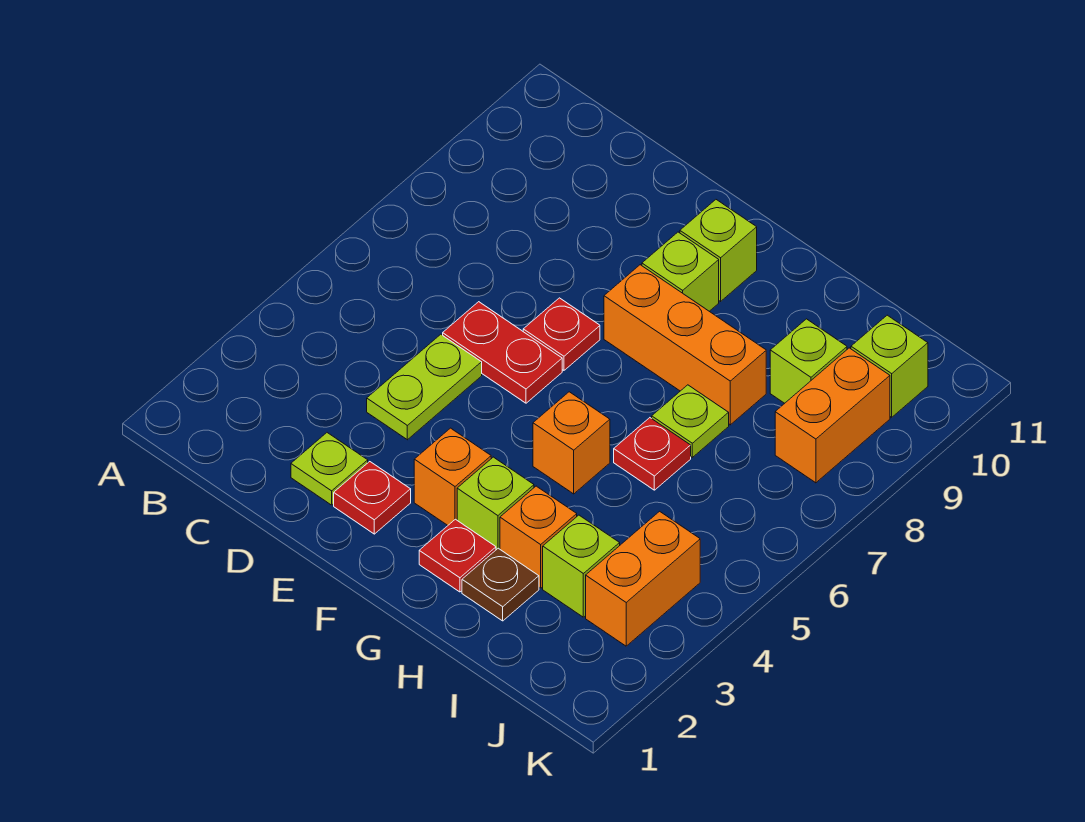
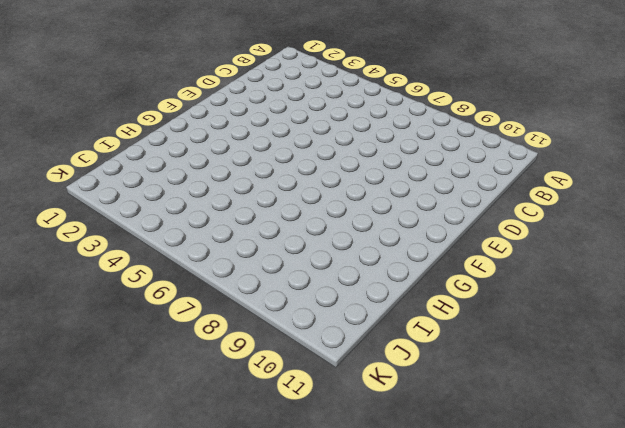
none -> lime plate D2 level 1
none -> lime plate D4:D5 level 1
none -> red plate D6:E6 level 1

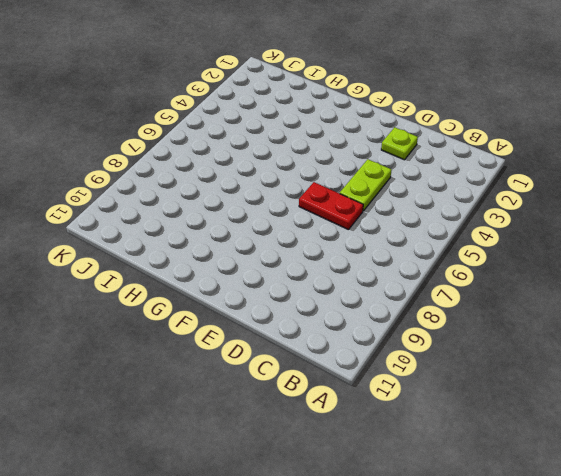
none -> red plate E2 level 1
none -> red plate E7 level 1
none -> orange brick F3 level 1

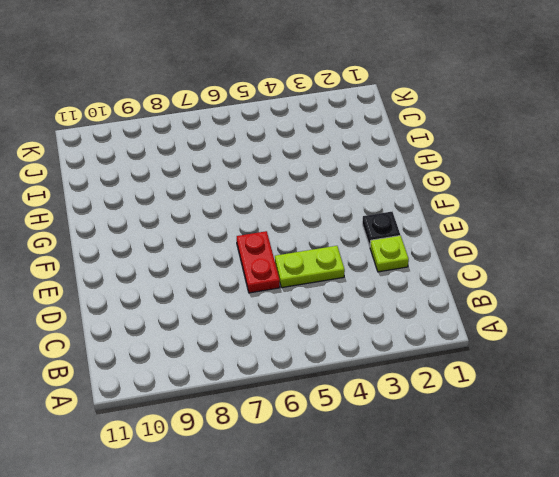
black plate E2 level 1 -> red plate E2 level 1
none -> red plate E7 level 1
none -> orange brick F3 level 1
none -> orange brick F8:H8 level 1

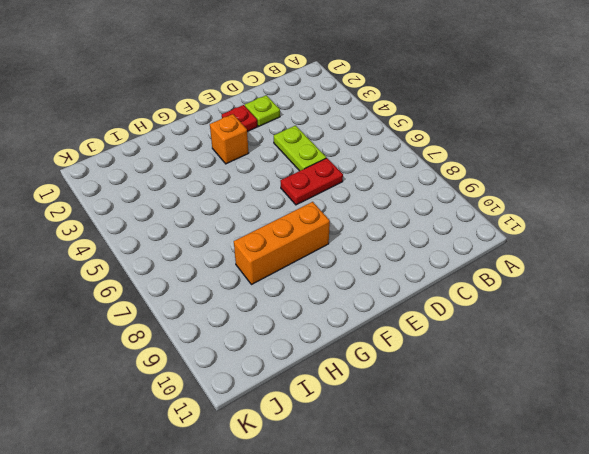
none -> red plate E7 level 1
none -> lime brick F9 level 1
none -> lime brick F10 level 1

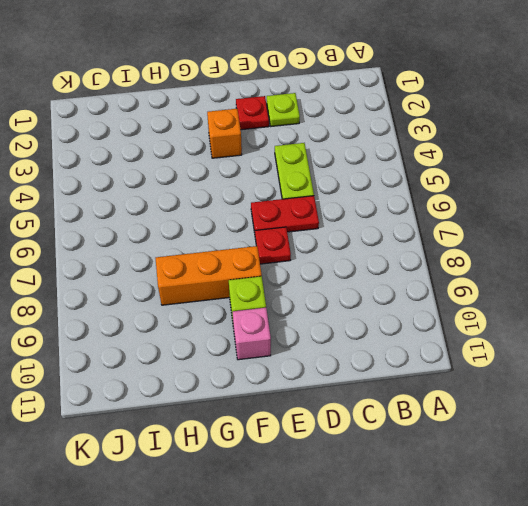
pink brick F10 level 1 -> lime brick F10 level 1
none -> red plate G2 level 1
none -> lime brick G3 level 1
none -> orange brick G5 level 1

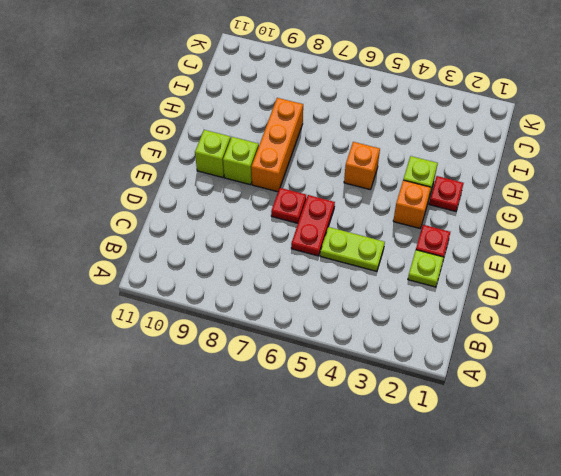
none -> brown plate H2 level 1
none -> orange brick H3 level 1
none -> red plate H6 level 1

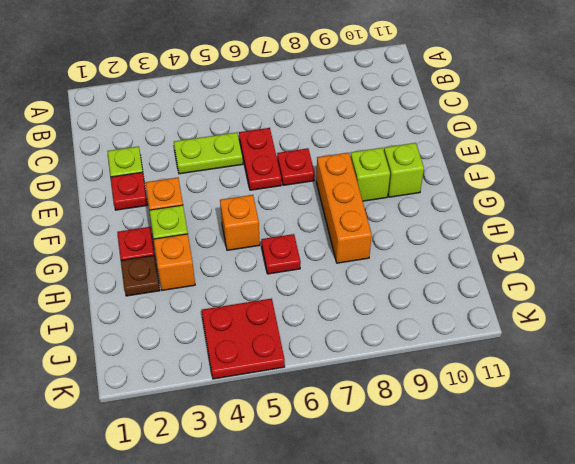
red plate J4:K5 level 1 -> orange brick J3:J4 level 1
none -> lime plate H7 level 1
none -> lime brick I3 level 1
none -> lime brick I9 level 1

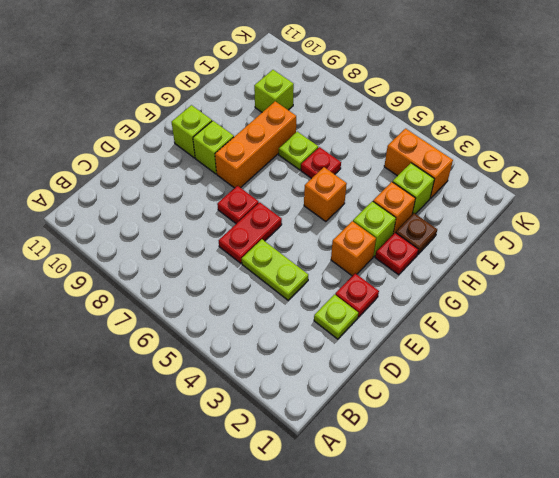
none -> orange brick J8:J9 level 1
none -> lime brick J10 level 1

